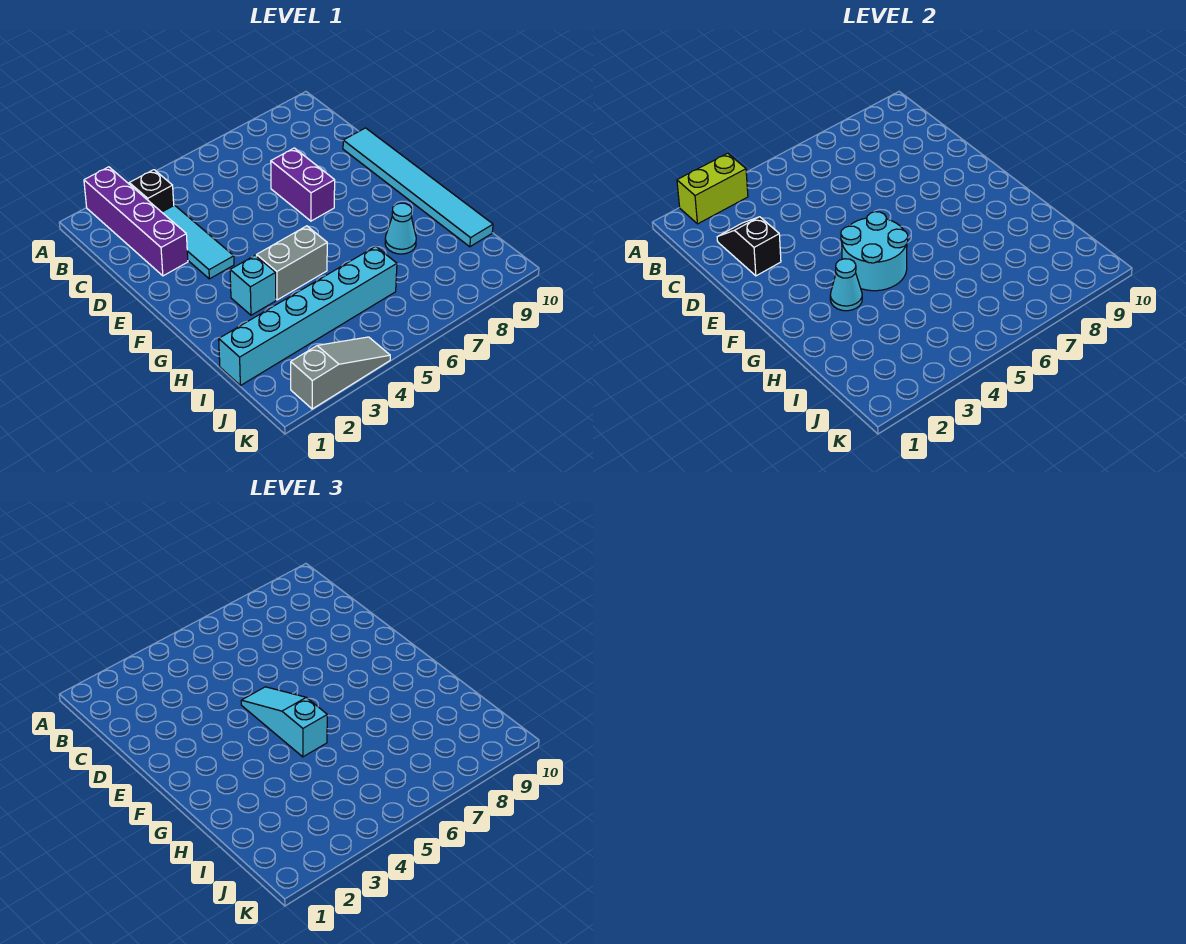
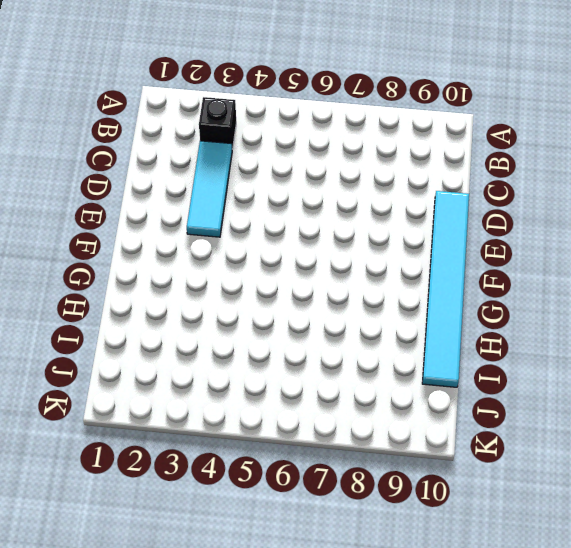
none -> purple brick A2:D2 level 1
none -> purple brick D7:E7 level 1
none -> cyan brick G3 level 1

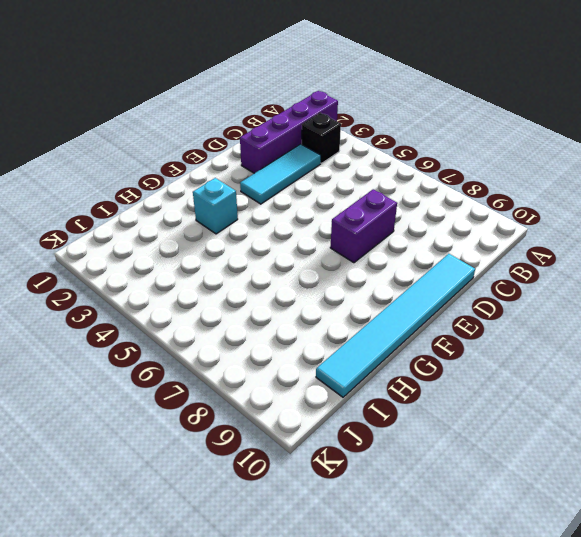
none -> grey brick G4:G5 level 1
none -> cyan cone H8 level 1
none -> cyan brick I1:I6 level 1

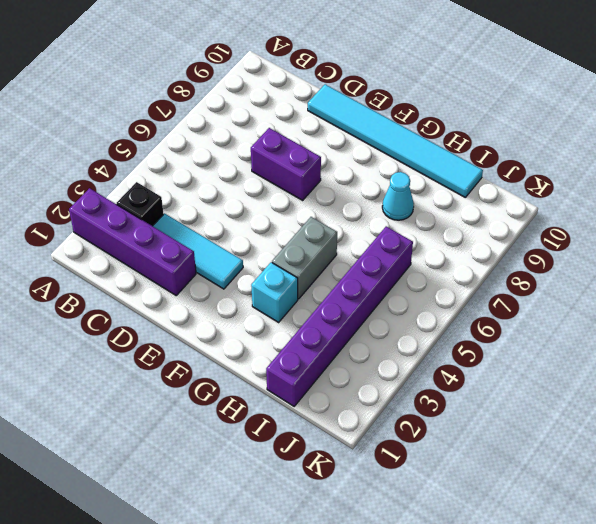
purple brick I1:I6 level 1 -> cyan brick I1:I6 level 1
none -> grey slope K2:K4 level 1 top 2
none -> lime brick A2:A3 level 2
none -> black slope C2:D2 level 2 top D

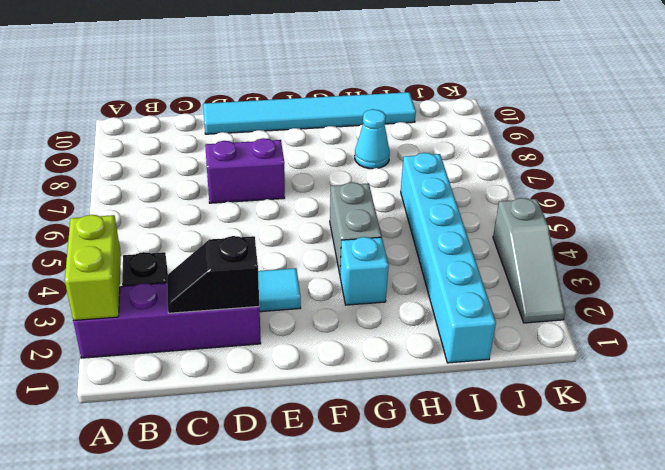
grey slope K2:K4 level 1 top 4 -> grey slope K2:K4 level 1 top 2
none -> cyan round brick F4:G5 level 2
none -> cyan cone G3 level 2
none -> cyan slope E5:G5 level 3 top G

